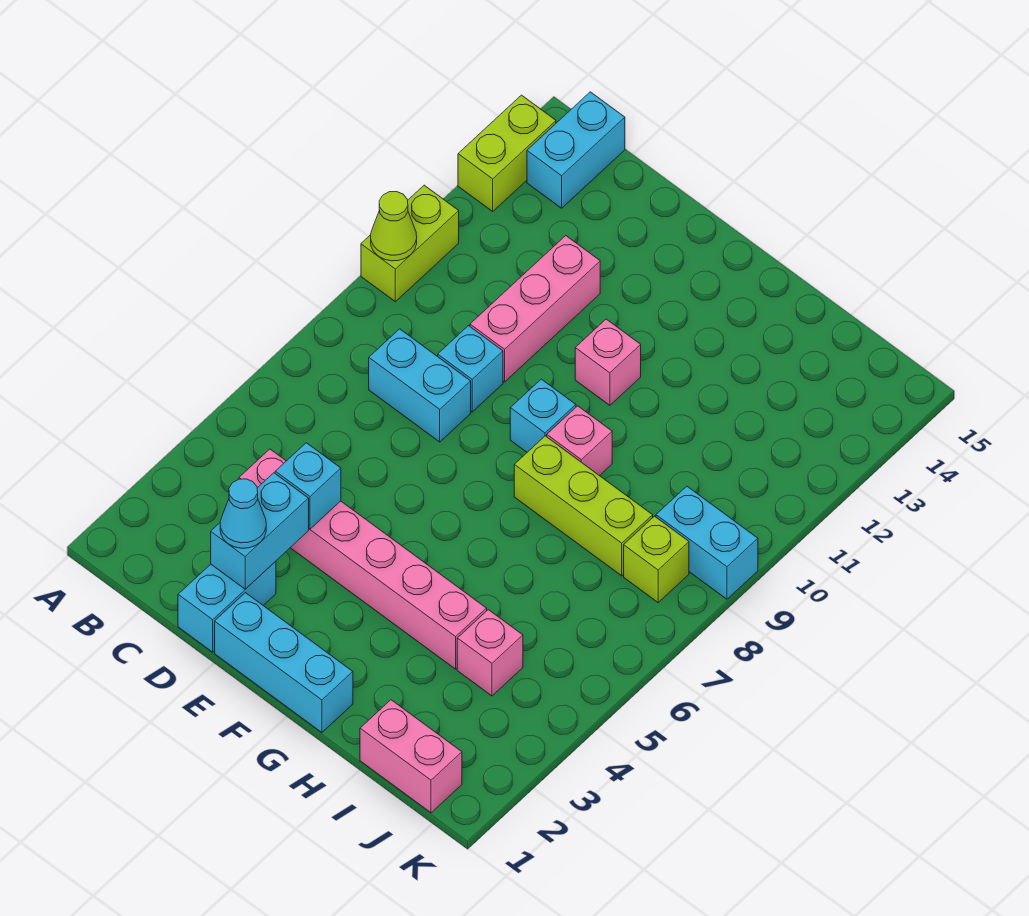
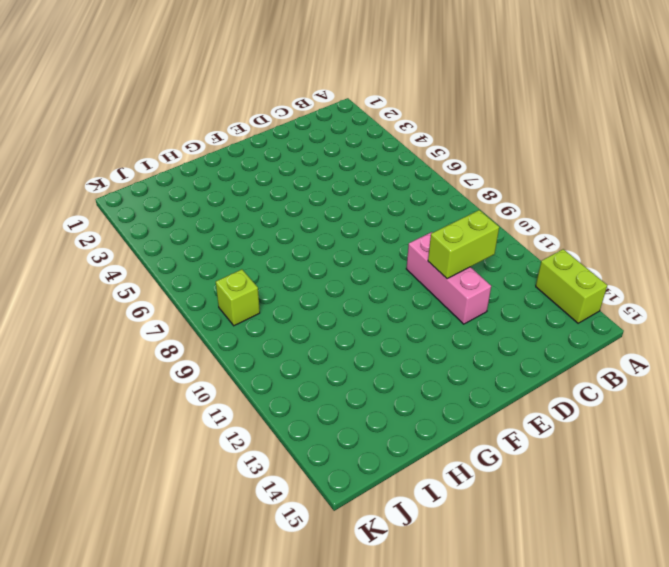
lime brick C11:D11 level 2 -> lime brick A10:A11 level 1
none -> cyan brick B14:B15 level 1
none -> pink brick C4:H4 level 1
none -> cyan brick C8:D8 level 1

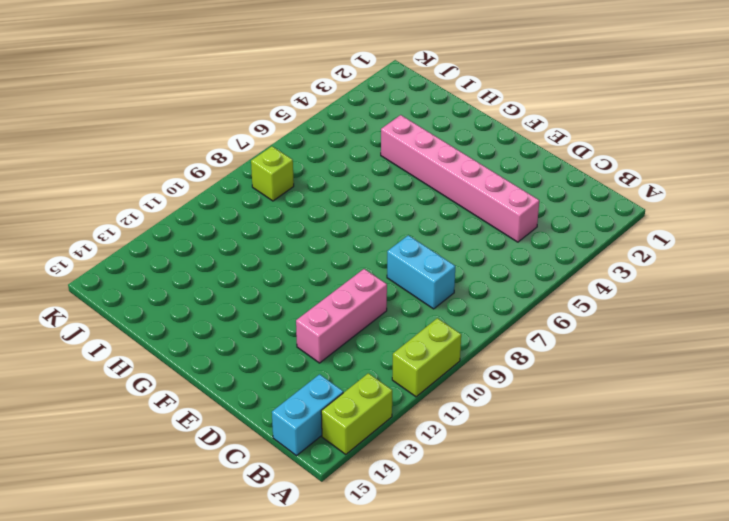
none -> cyan brick D1:D2 level 1
none -> cyan brick D9 level 1
none -> cyan brick E1:G1 level 1

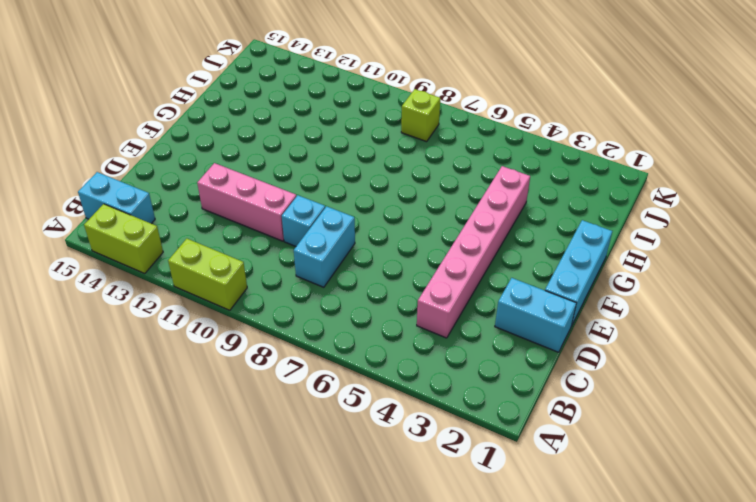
none -> cyan brick F9 level 1
none -> pink brick F11 level 1
none -> lime brick G8:I8 level 1

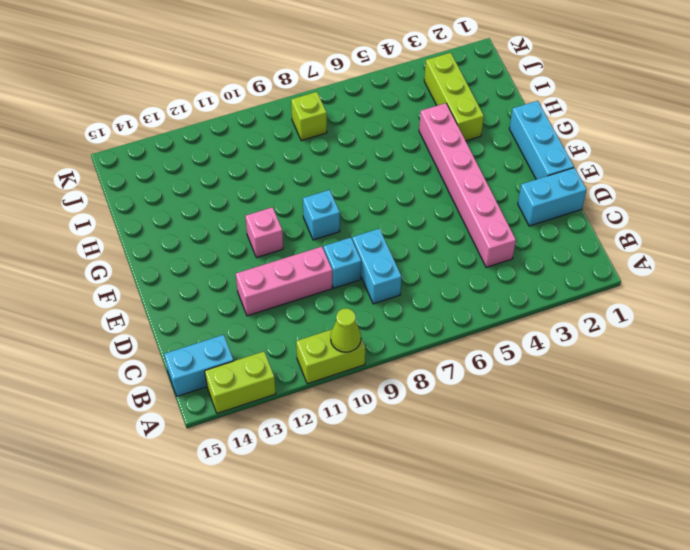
lime brick H3:J3 level 1 -> lime brick G8:I8 level 1
none -> pink brick G9 level 1
none -> pink brick I1:J1 level 1
none -> pink brick I4 level 1

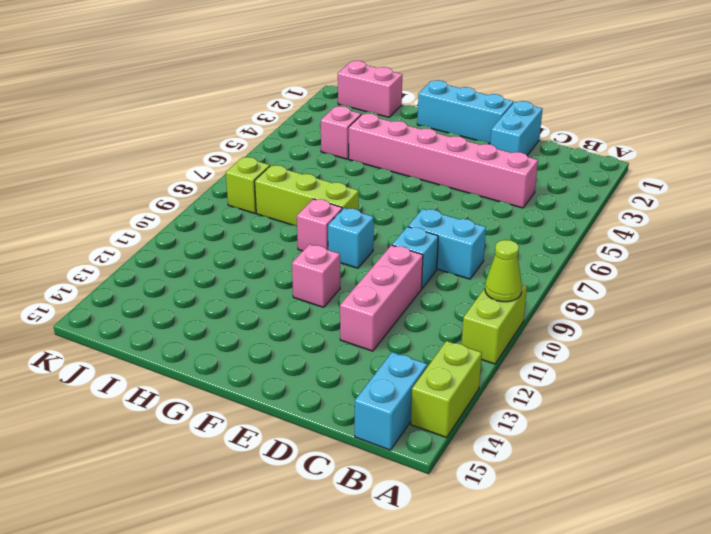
none -> cyan brick J9:K9 level 1
none -> cyan brick D2:D3 level 2
none -> cyan brick D4 level 2

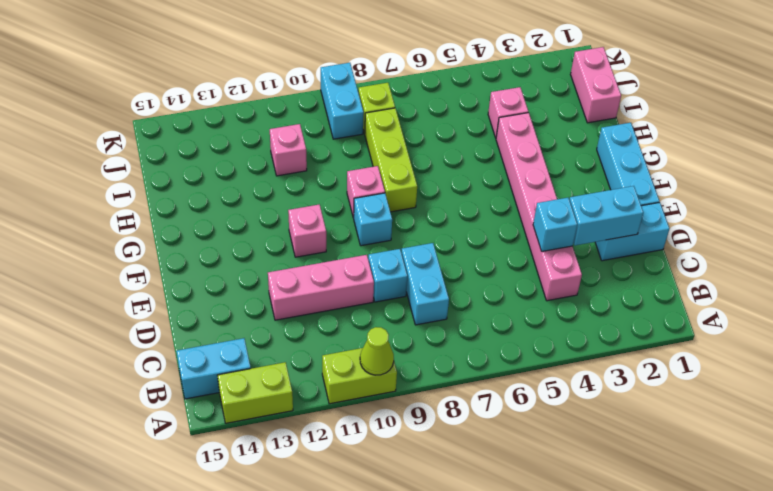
pink brick I11 level 1 -> none
none -> cyan cone D2 level 3

